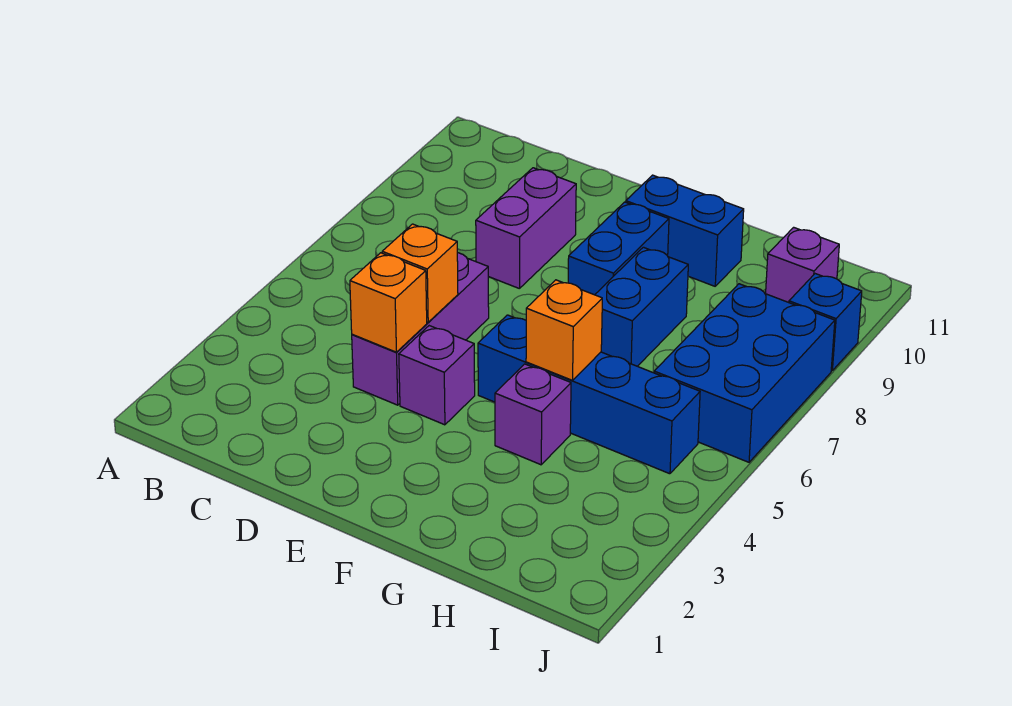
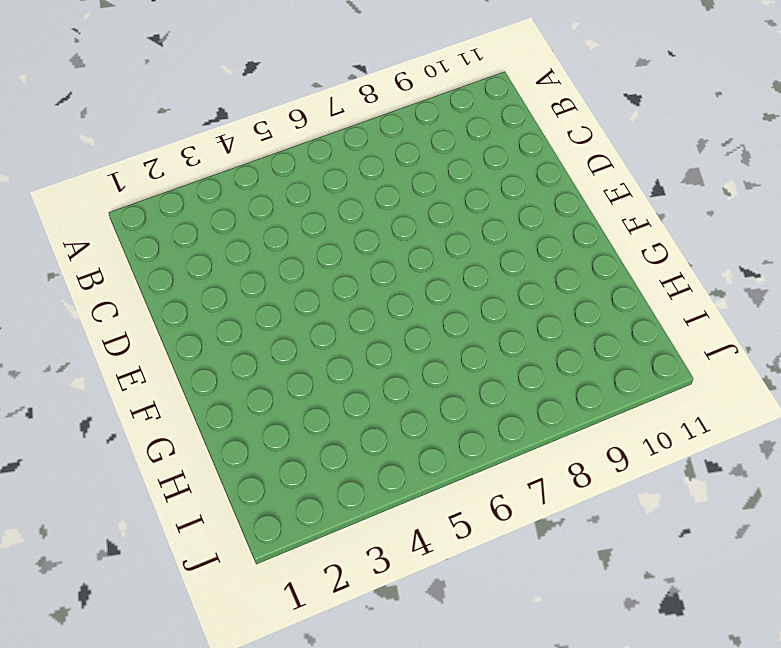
none -> purple brick D4:D6 level 1
none -> purple brick D8:D9 level 1
none -> purple brick E4 level 1

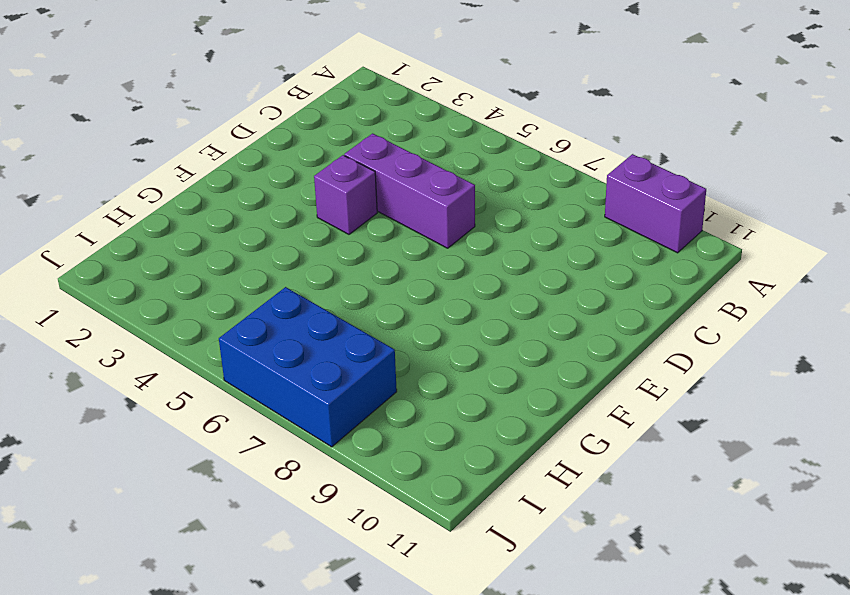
purple brick A9:A10 level 1 -> purple brick D8:D9 level 1
none -> blue brick F5:I5 level 1
none -> blue brick F8:F9 level 1
none -> blue brick F10:G10 level 1

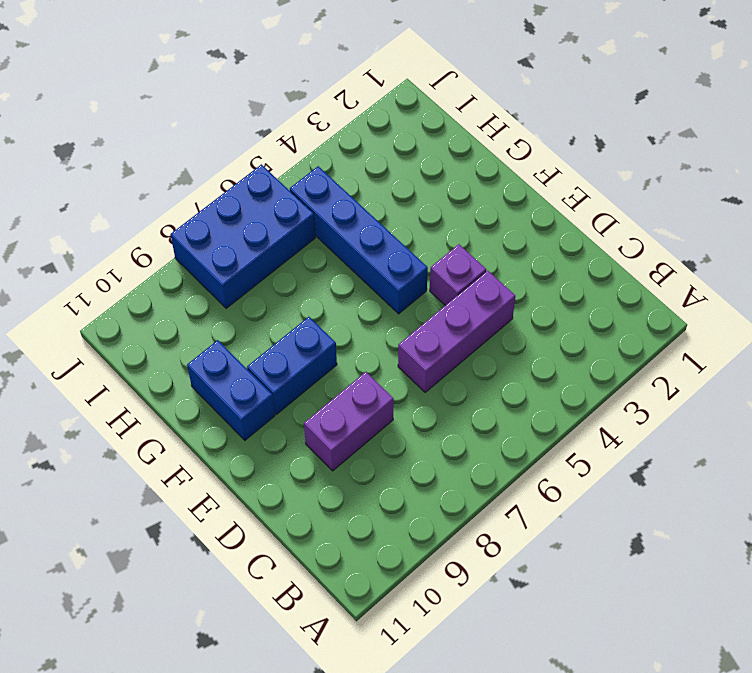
none -> purple brick G4 level 1
none -> blue brick G7:G8 level 1
none -> purple brick I10 level 1

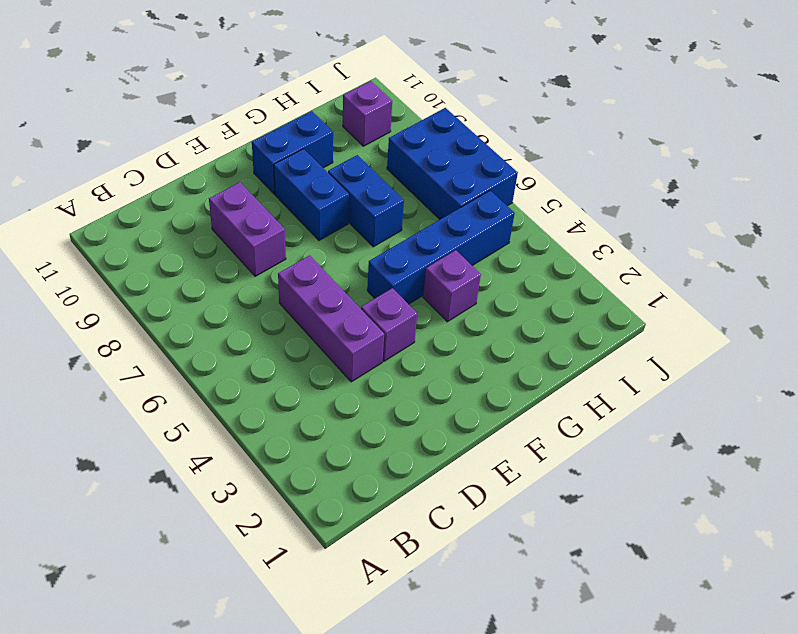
none -> blue brick J9 level 1
none -> orange brick D4 level 2
none -> orange brick D5 level 2

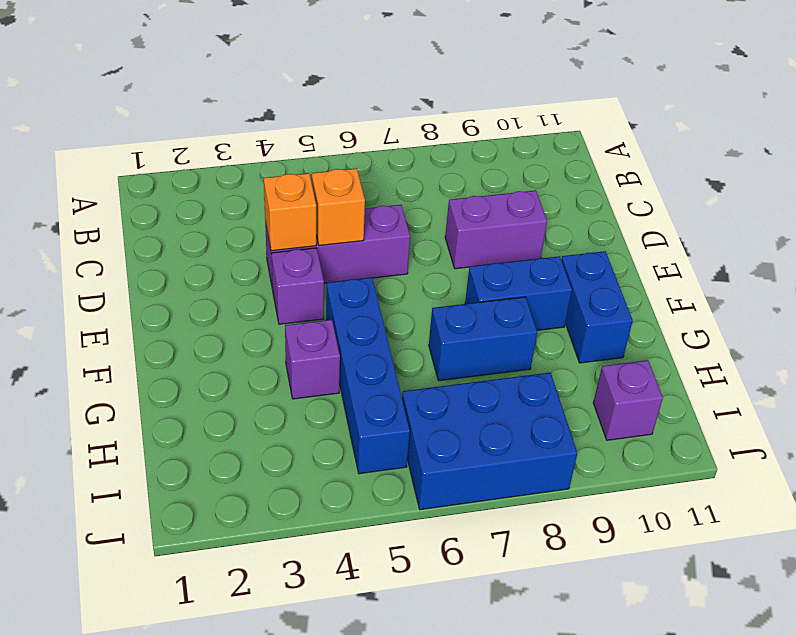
none -> blue brick J9 level 1
none -> orange brick G5 level 2

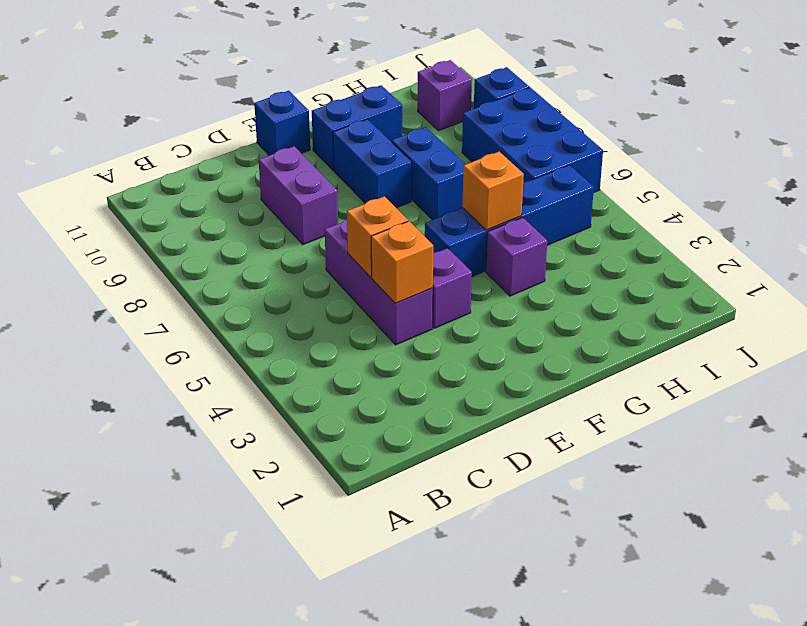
blue brick E11 level 1 -> none

